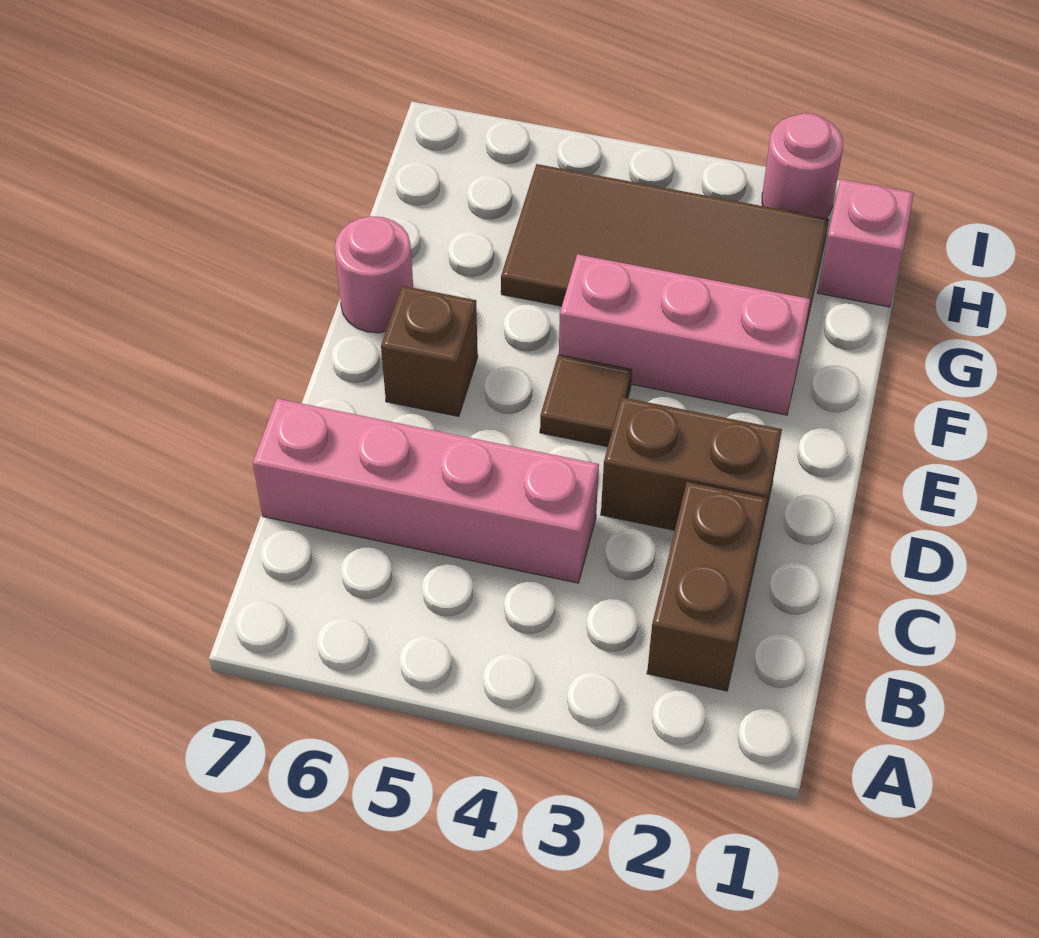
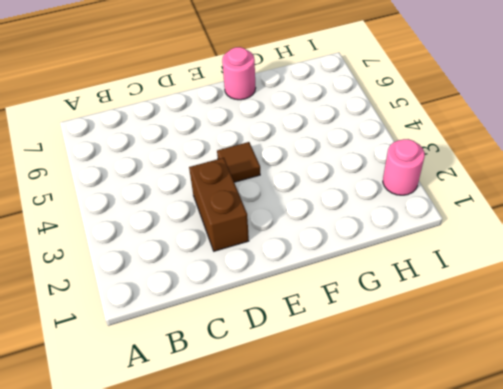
none -> brown brick B2:C2 level 1
none -> pink brick C4:C7 level 1

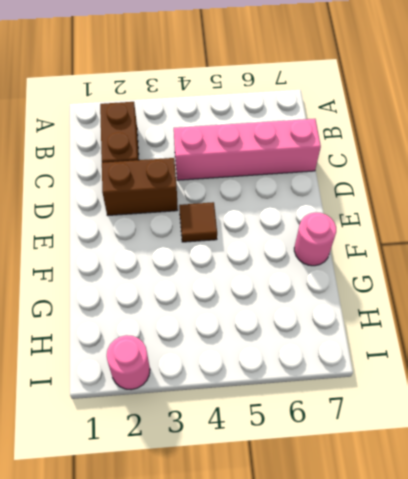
none -> brown brick E6 level 1
none -> pink brick F2:F4 level 1

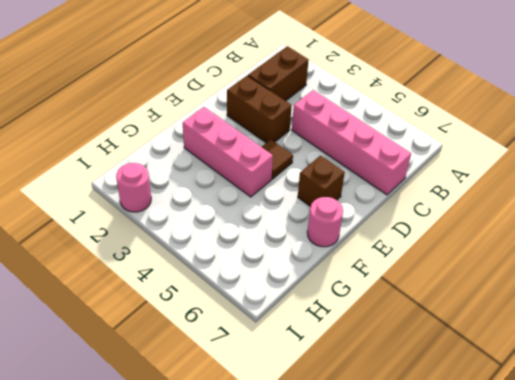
none -> brown tile G2:H5 level 1
none -> pink brick H1 level 1

